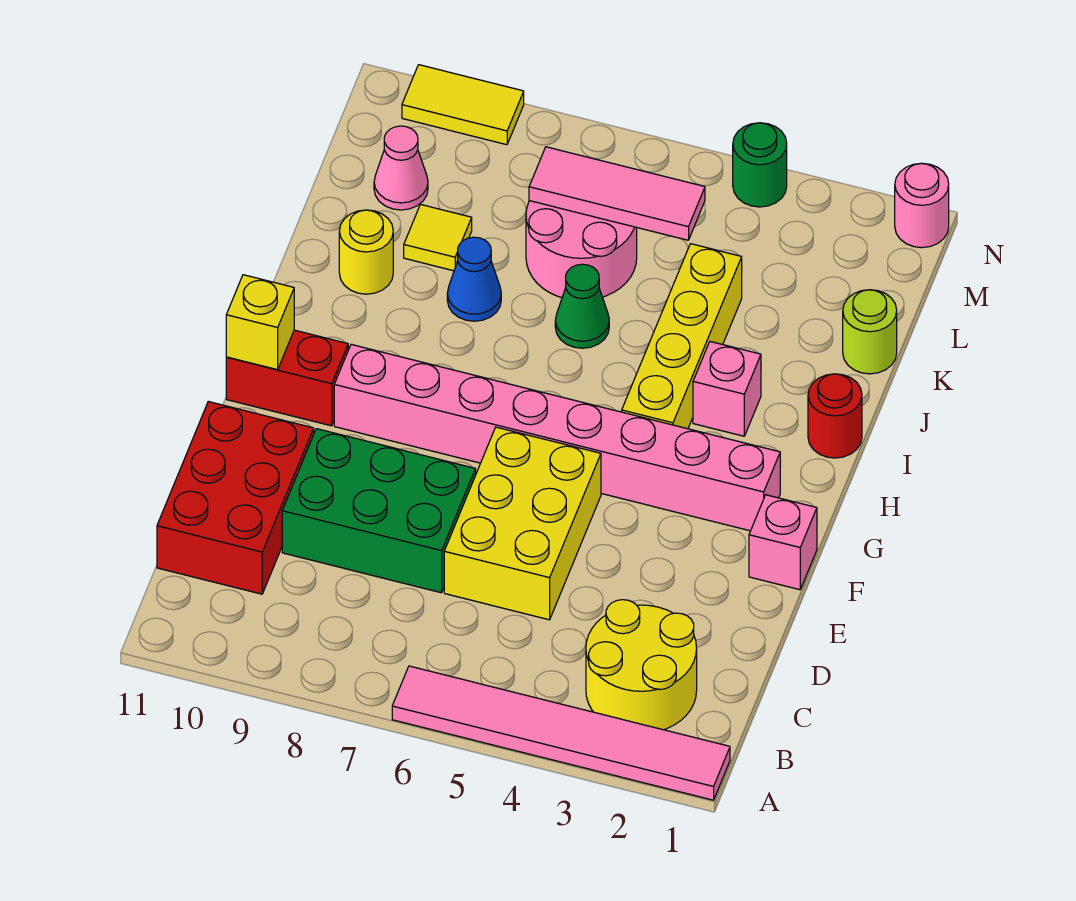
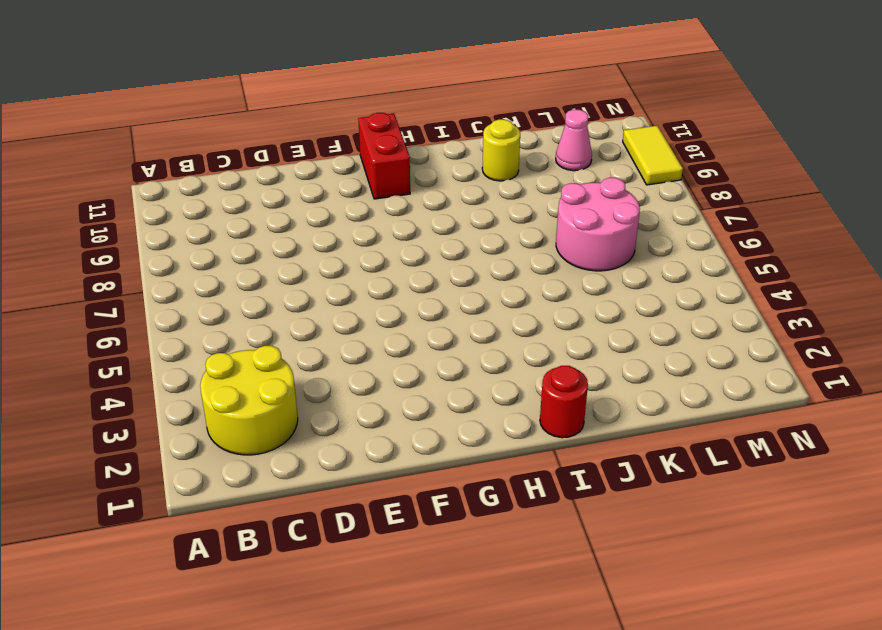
none -> pink tile A1:A6 level 1
none -> red brick C10:E11 level 1
none -> yellow brick D5:F6 level 1

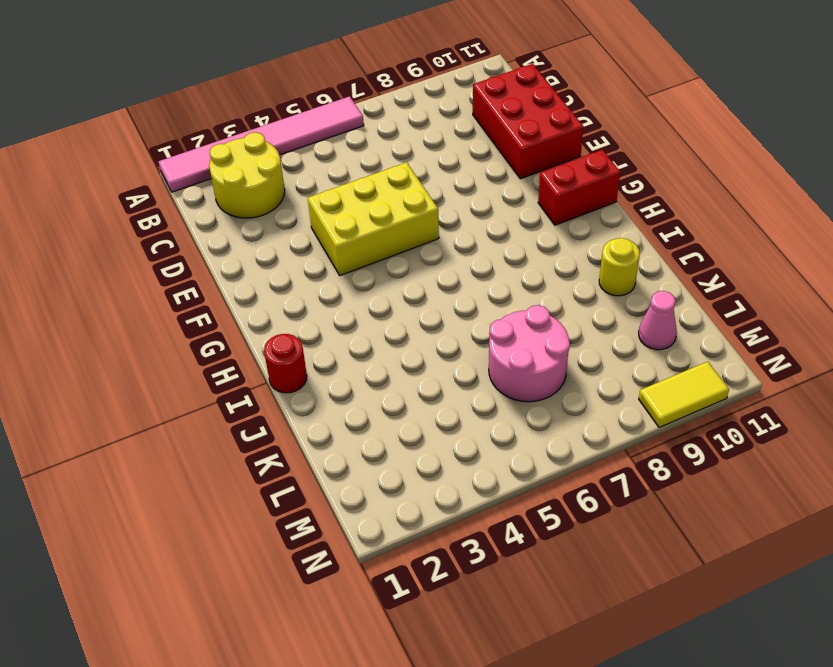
yellow brick E4:F6 level 1 -> yellow brick D5:F6 level 1
none -> green brick D7:E9 level 1
none -> pink brick F1 level 1
none -> pink brick G2:G9 level 1

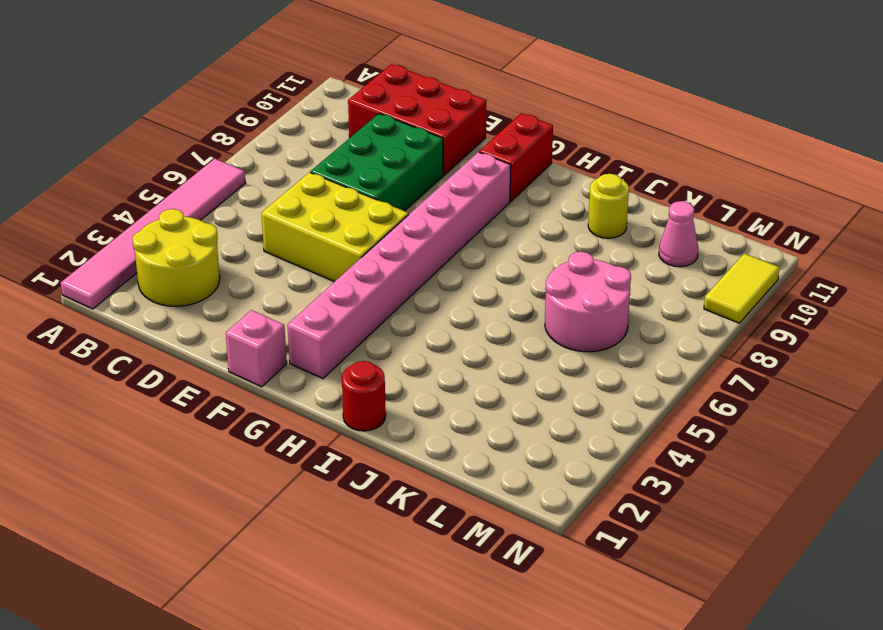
none -> yellow brick H4:K4 level 1
none -> pink brick I3 level 1
none -> green cone J6 level 1

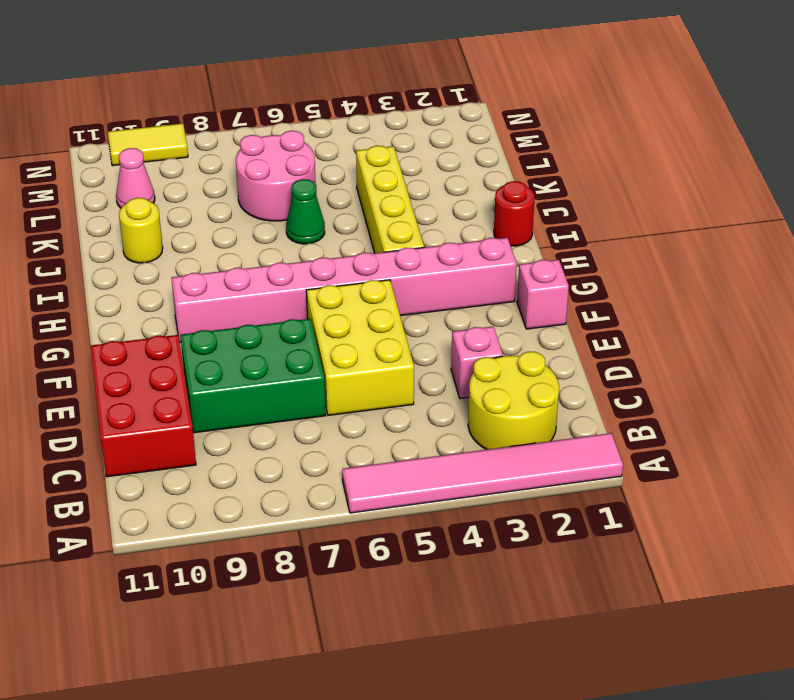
pink brick D3 level 1 -> pink brick I3 level 1
none -> red brick G10:G11 level 1
none -> blue cone J8 level 1
none -> lime round brick K1 level 1

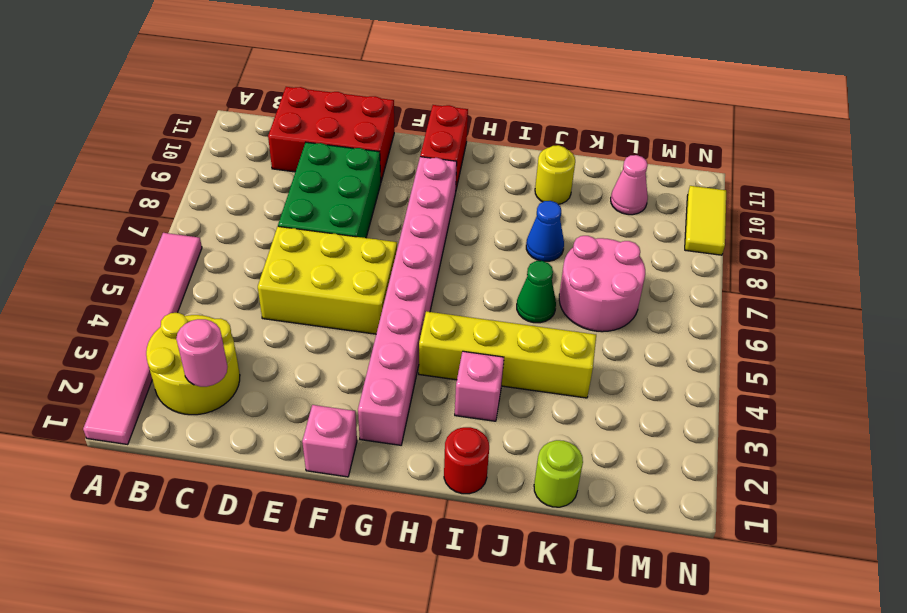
pink round brick C2 level 2 -> pink round brick N1 level 1
none -> yellow tile K9 level 1
none -> green round brick N4 level 1
none -> yellow brick G11 level 2

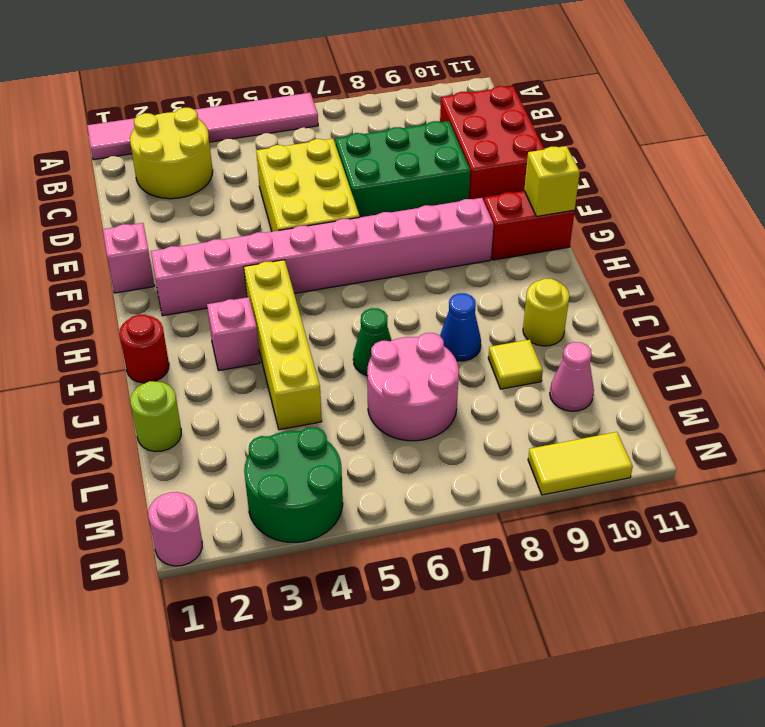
green round brick M3:N4 level 1 -> green round brick N4 level 1
none -> pink tile L5:L7 level 2

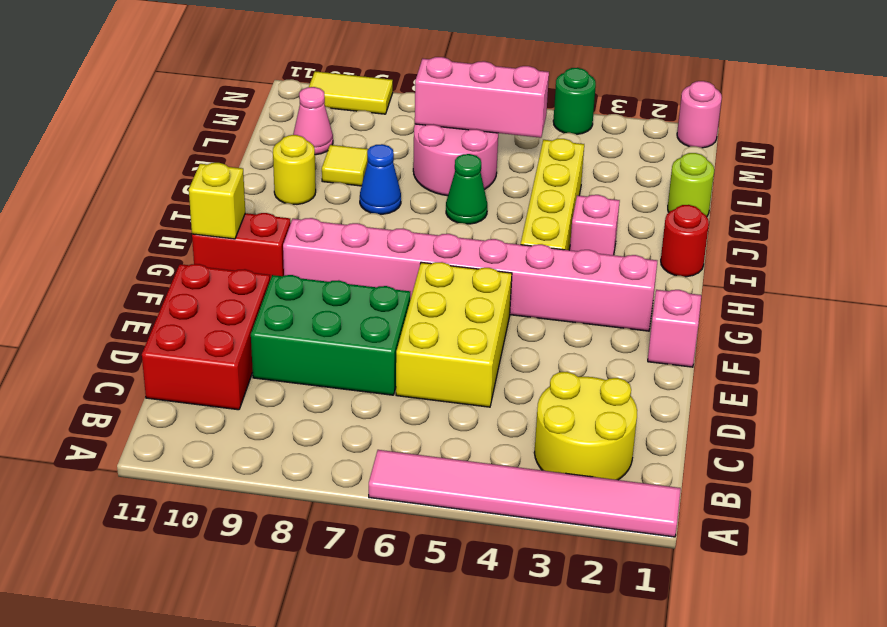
pink brick L5:L7 level 2 -> pink tile L5:L7 level 2

